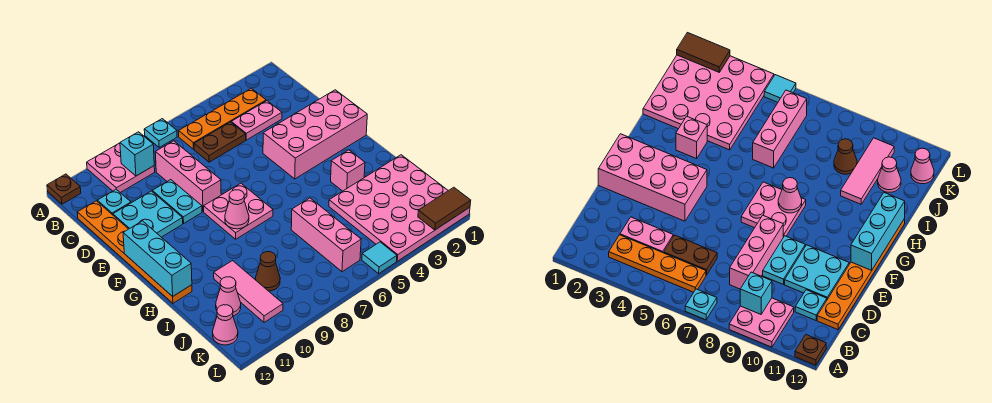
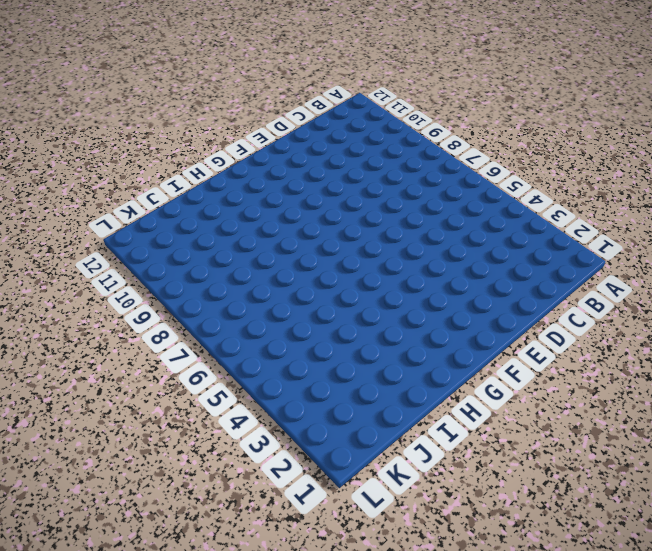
none -> cyan plate A7 level 1
none -> pink plate A9:B10 level 1
none -> brown plate A12 level 1

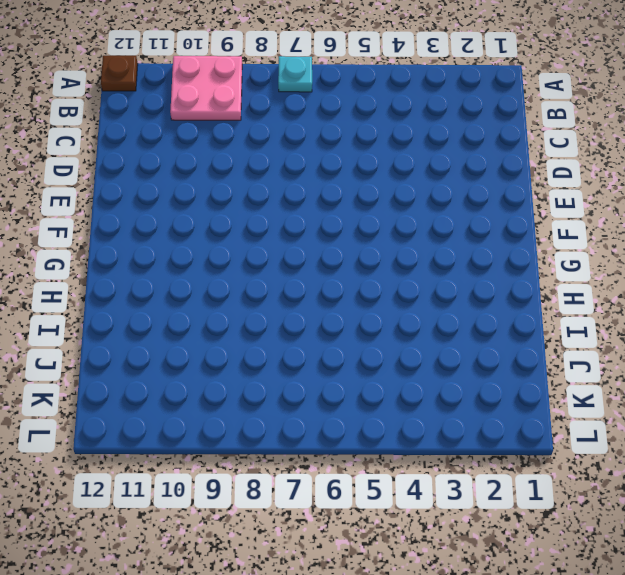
none -> orange plate B3:B6 level 1
none -> pink plate C3:C4 level 1
none -> brown plate C5:C6 level 1

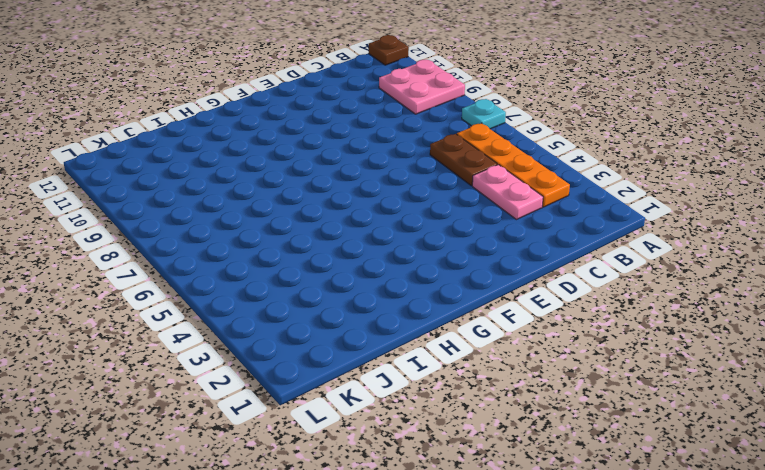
none -> pink brick C8:E8 level 1
none -> cyan plate C11 level 1
none -> orange plate C12:H12 level 1

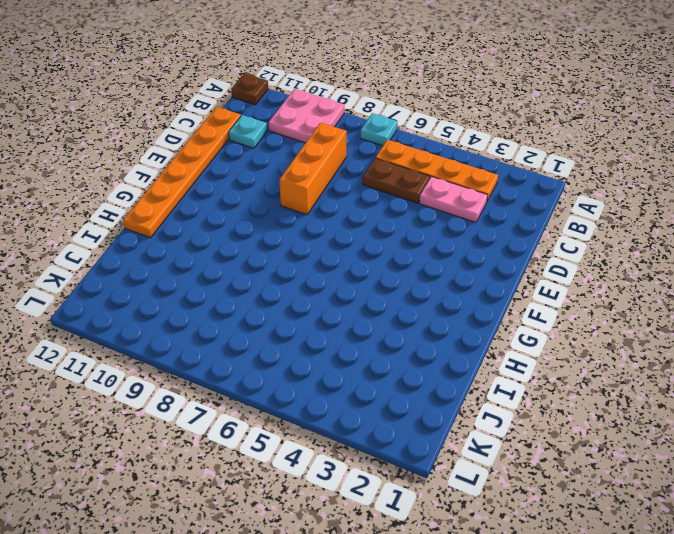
orange brick C8:E8 level 1 -> pink brick C8:E8 level 1
none -> cyan plate D9:E9 level 1
none -> cyan plate D10:E11 level 1
none -> pink brick E1:F4 level 1

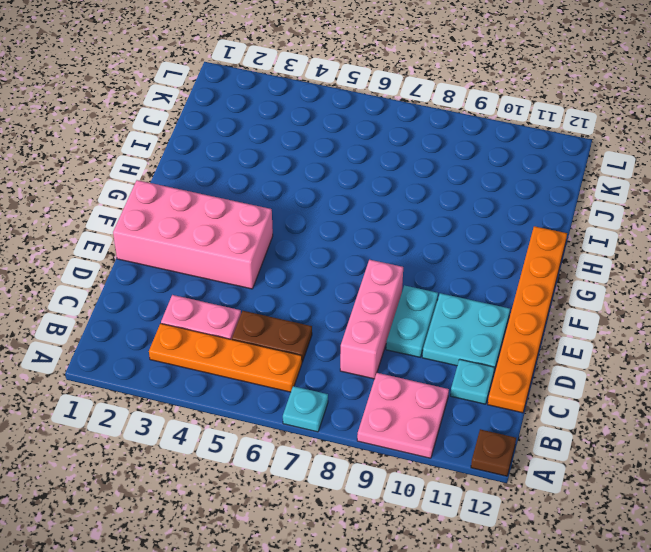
none -> pink plate F7:G8 level 1
none -> pink brick H3 level 1
none -> pink plate I1:L4 level 1

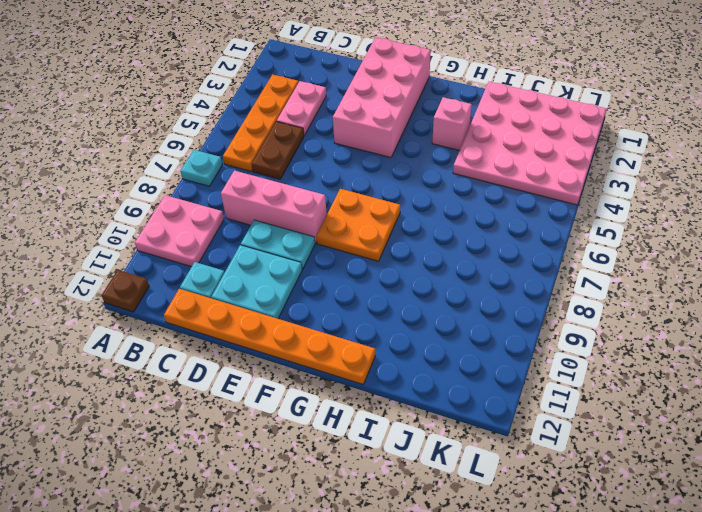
orange plate F7:G8 level 1 -> pink plate F7:G8 level 1
none -> pink brick I6:K6 level 1
none -> pink tile I10:K10 level 1
none -> brown cone J9 level 1

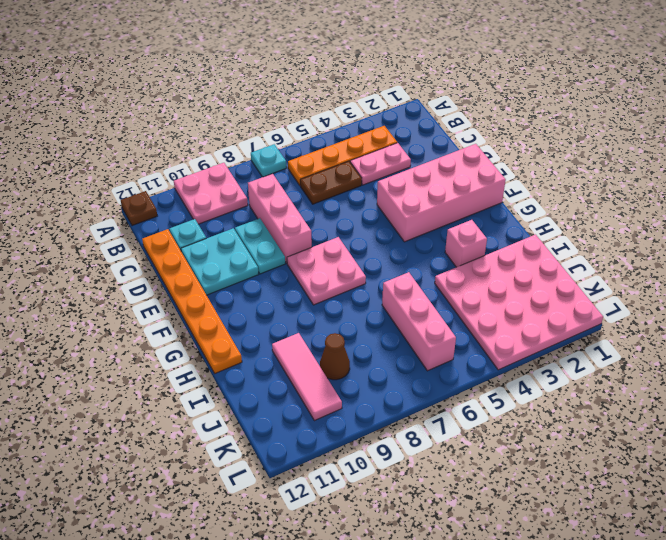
none -> pink cone J11 level 1
none -> pink cone K12 level 1
none -> cyan tile L5 level 1

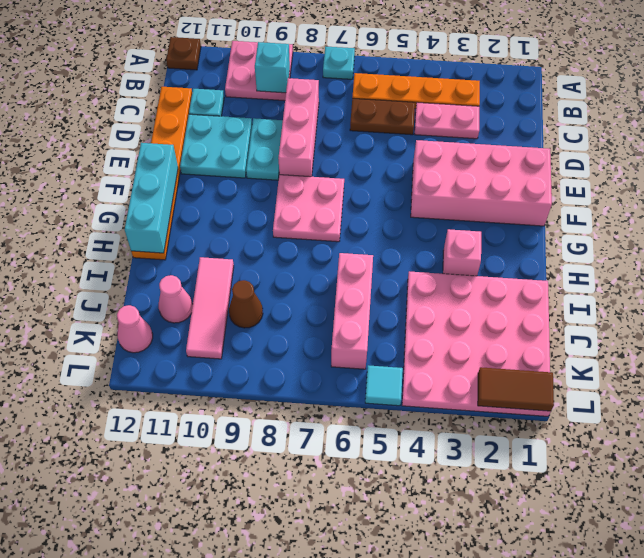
none -> pink cone G8 level 2

